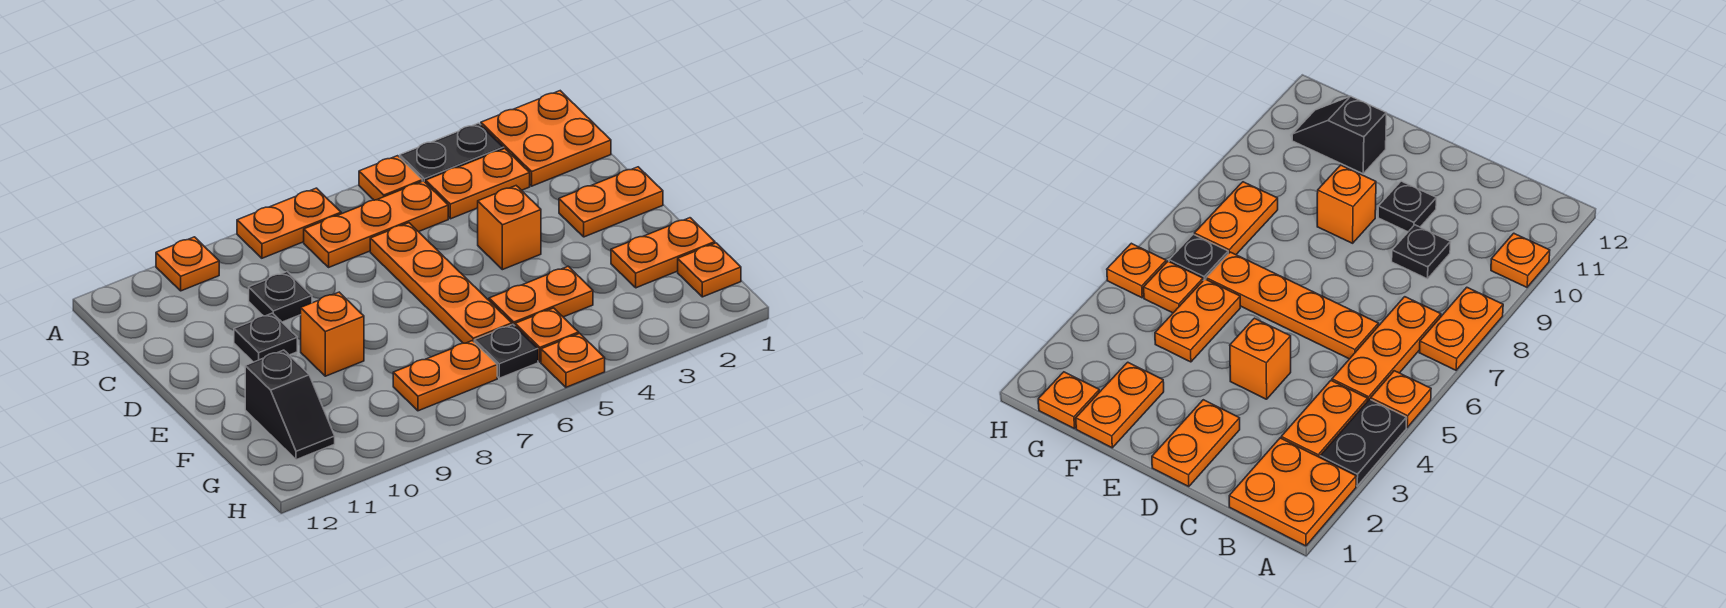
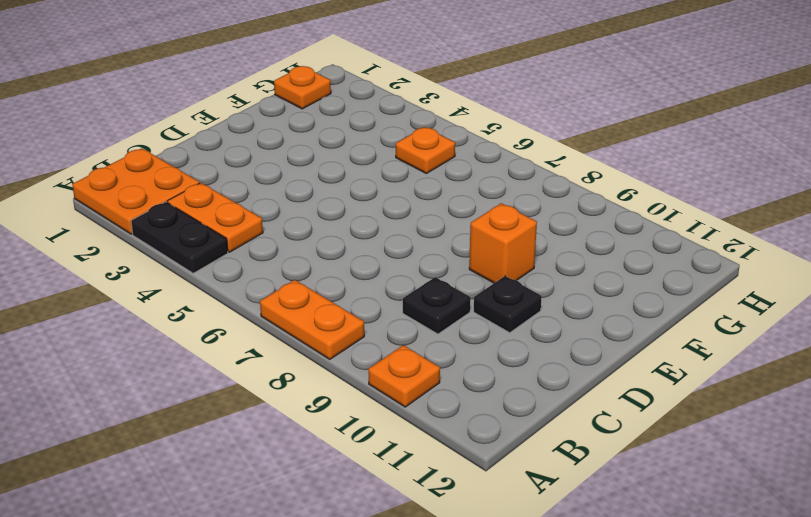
none -> orange plate A5 level 1
none -> orange plate B5:B7 level 1
none -> orange plate C6:F6 level 1

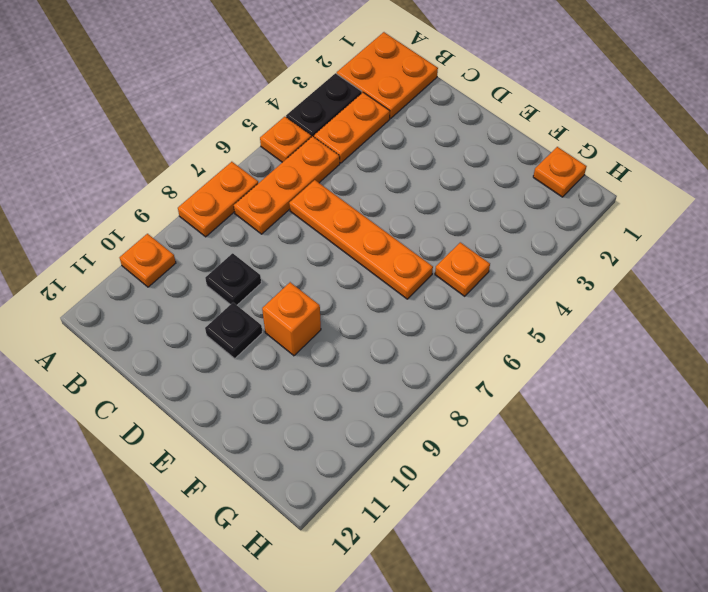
none -> orange plate D1:D2 level 1
none -> orange brick D4 level 1
none -> orange plate F1:F2 level 1

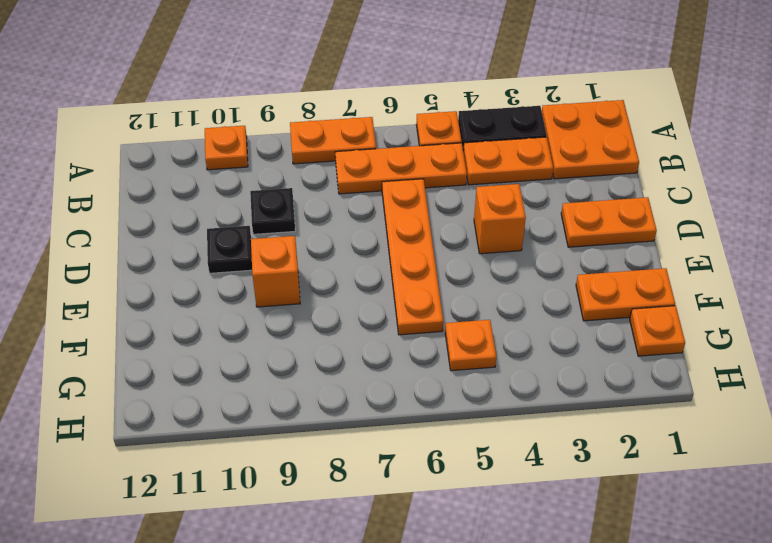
none -> orange plate F4:F5 level 1
none -> black slope F11:G11 level 1 top F
none -> black plate G6 level 1

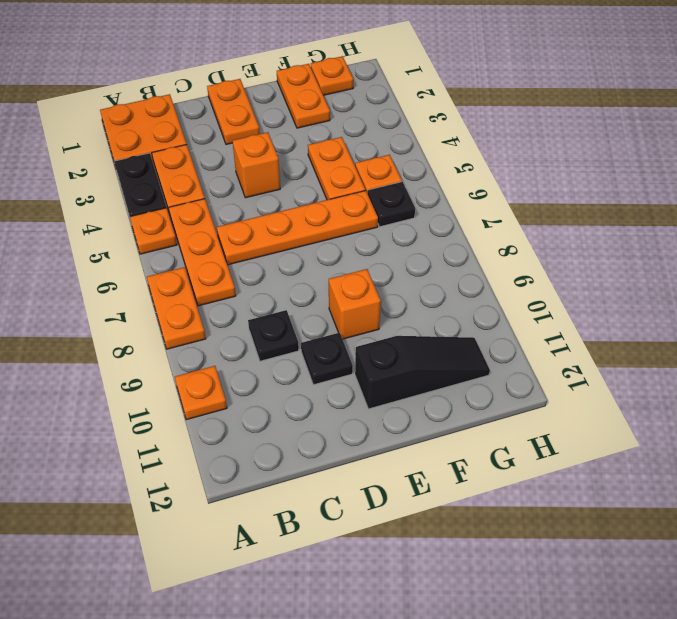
black slope E11:G11 level 1 top E -> black slope F11:G11 level 1 top F
none -> orange plate G7:G8 level 1
none -> orange plate H5 level 1

